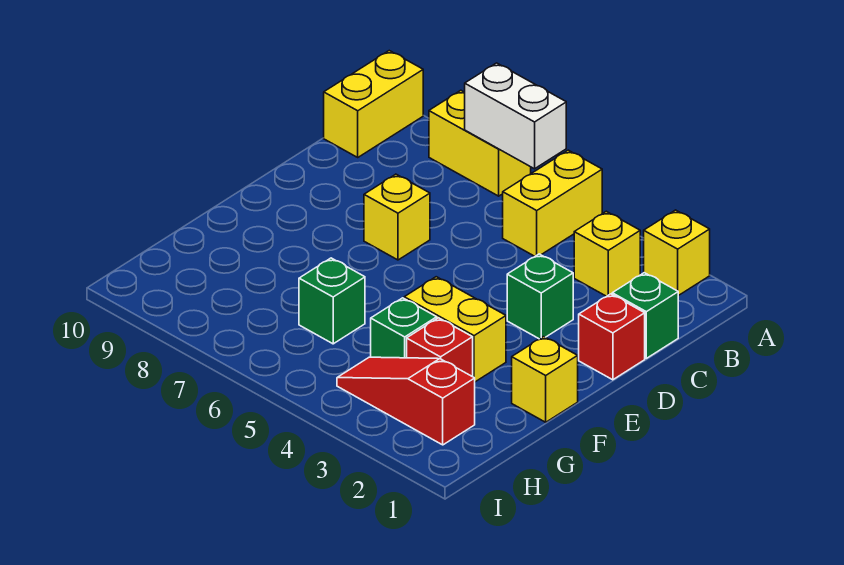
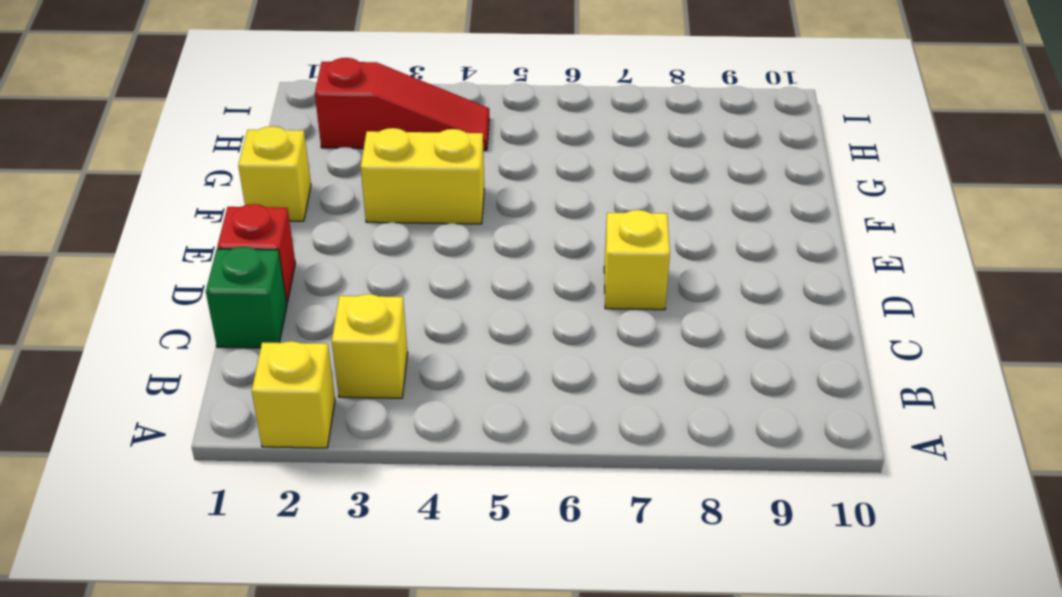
none -> yellow brick A5:B5 level 1
none -> yellow brick A7:A8 level 1
none -> yellow brick A10:B10 level 1

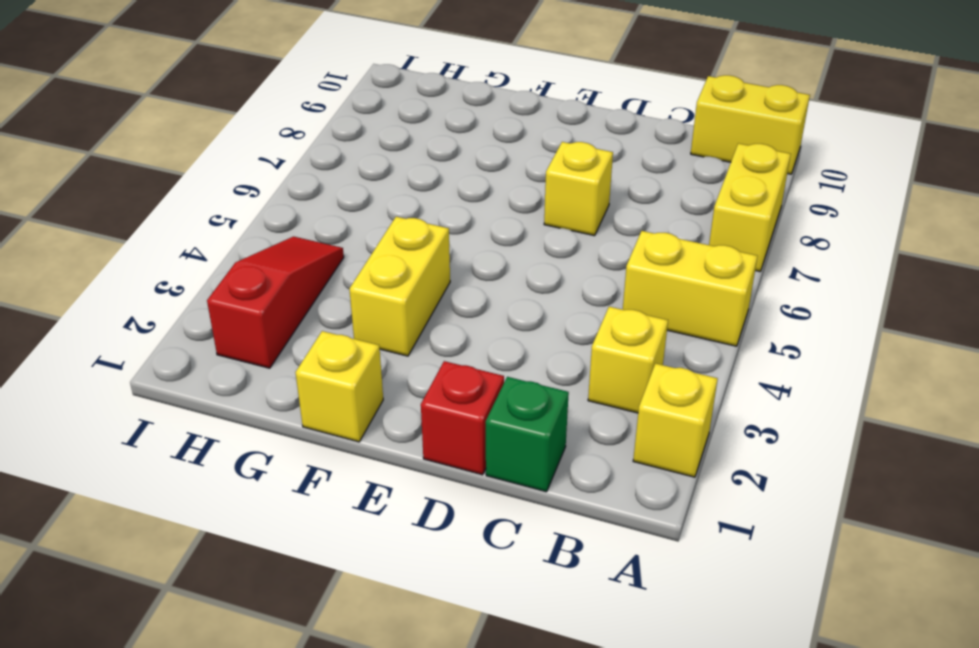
none -> green brick D3 level 1
none -> red brick G3 level 1
none -> green brick G4 level 1

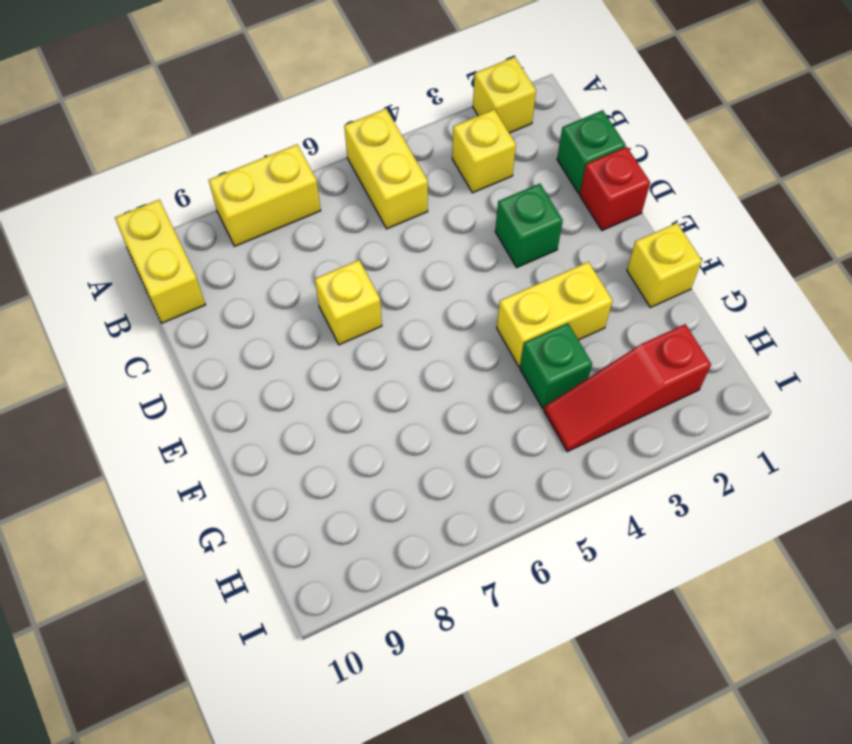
none -> red brick G3 level 1
none -> green brick G6 level 1
none -> white brick A6:A7 level 2

